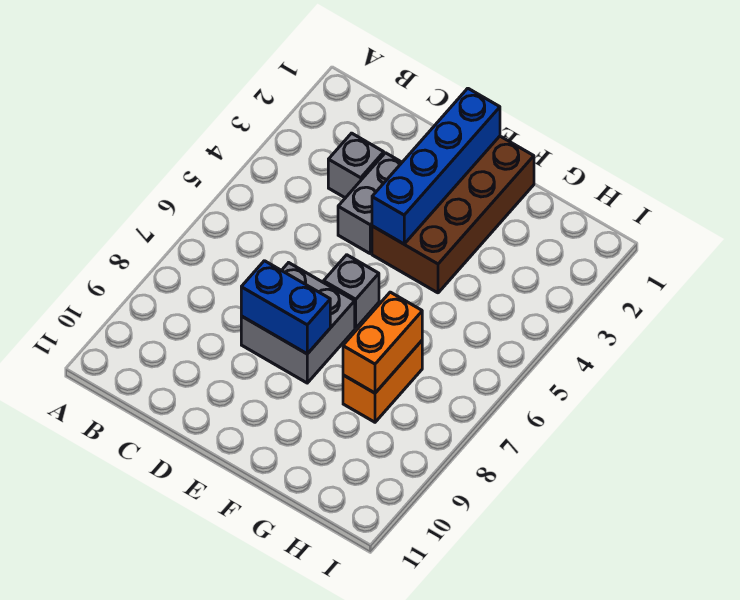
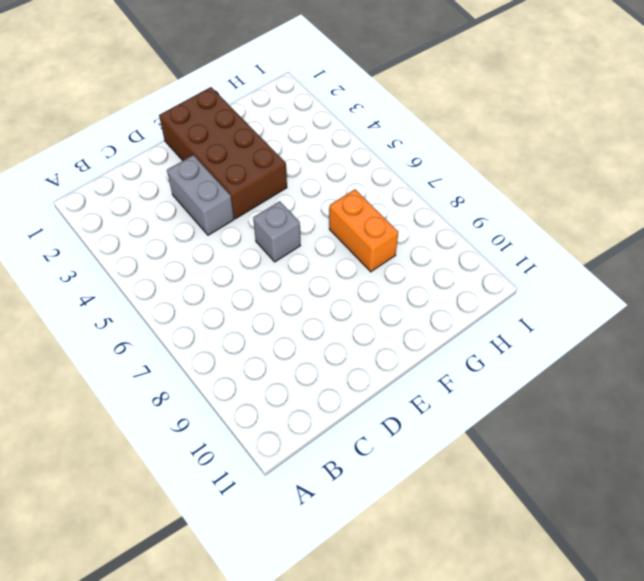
none -> grey brick C3 level 1
none -> grey brick D7:E8 level 1

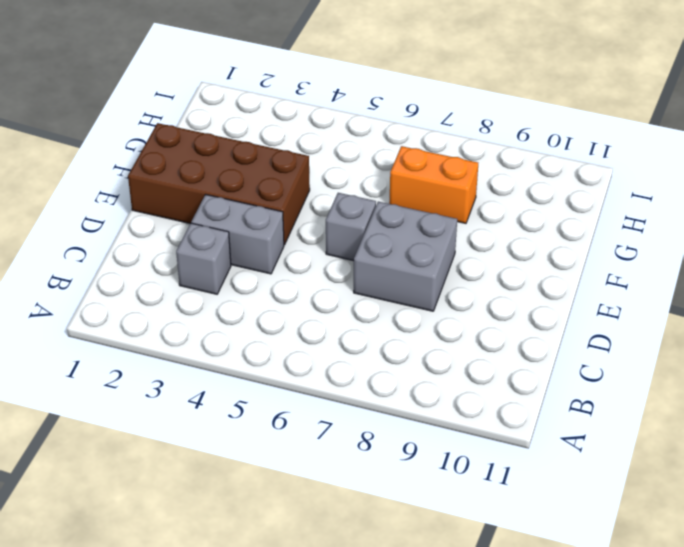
none -> blue brick D8:E8 level 2
none -> blue brick E1:E4 level 2

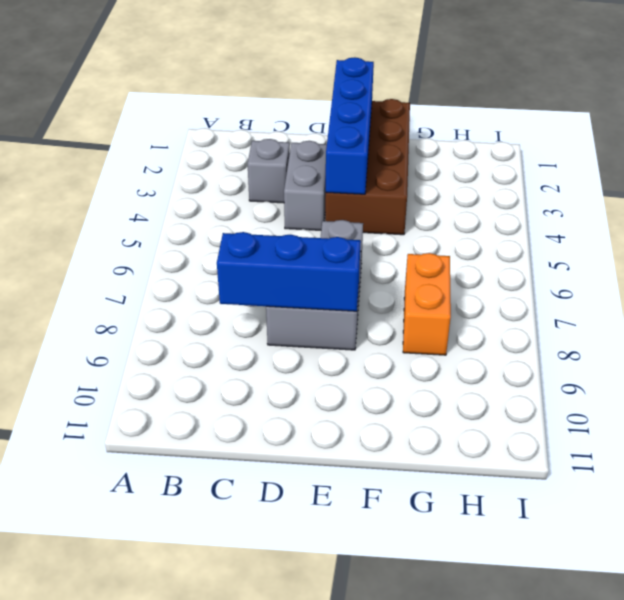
blue brick C8:E8 level 2 -> blue brick D8:E8 level 2
none -> orange brick G7:G8 level 2

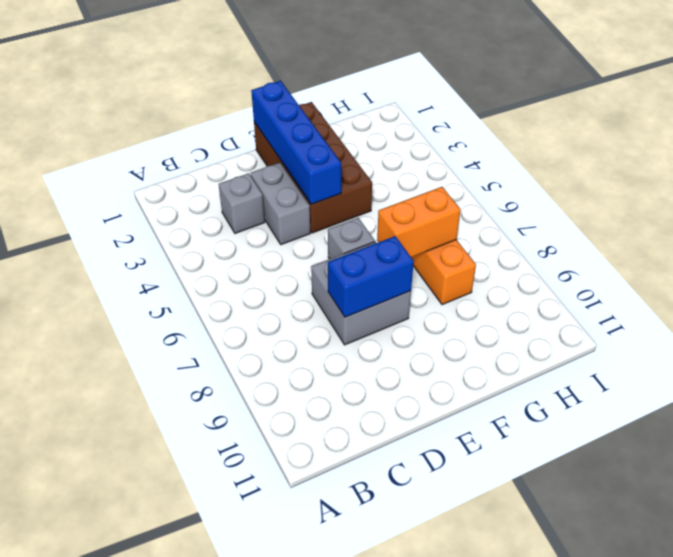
orange brick F7:G7 level 2 -> orange brick G7:G8 level 2

